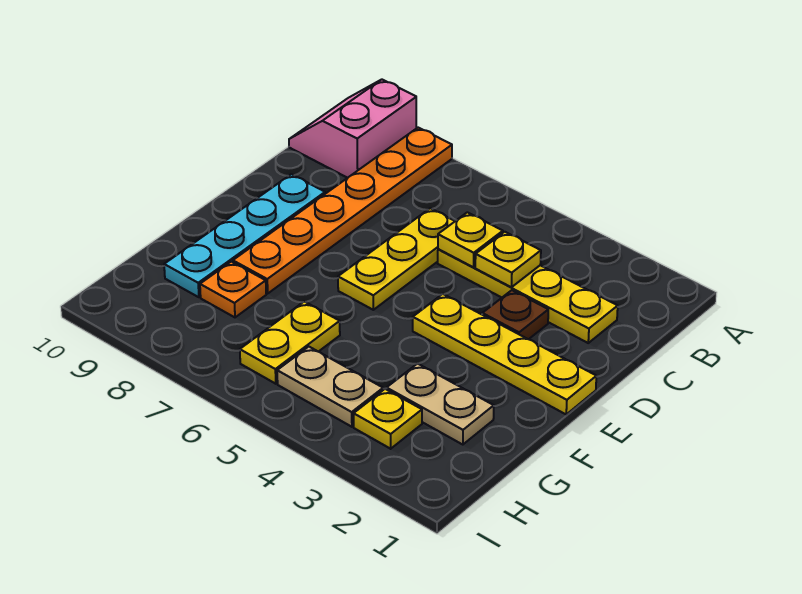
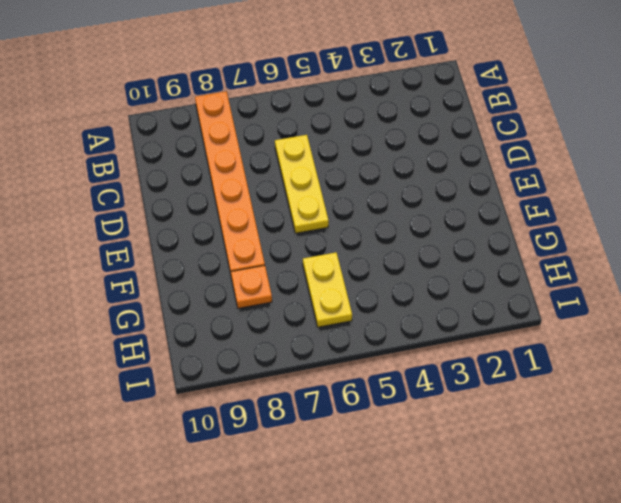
none -> pink slope A9:B10 level 1 top 9
none -> yellow plate C2:C5 level 1
none -> brown plate D3 level 1

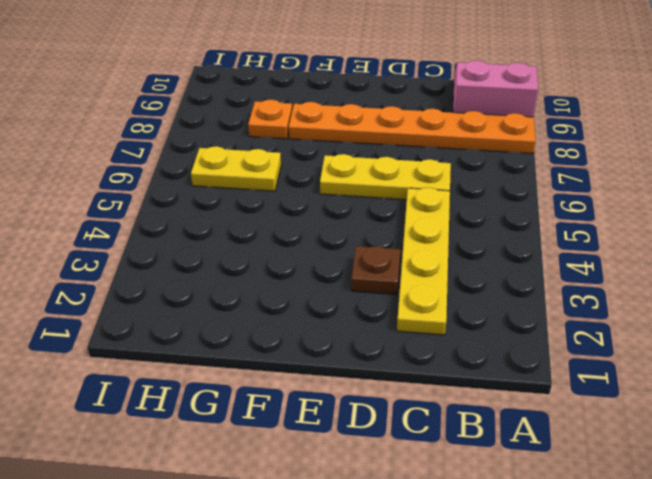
none -> cyan plate D9:G9 level 1
none -> yellow plate E1:E4 level 1
none -> tan plate G2:G3 level 1

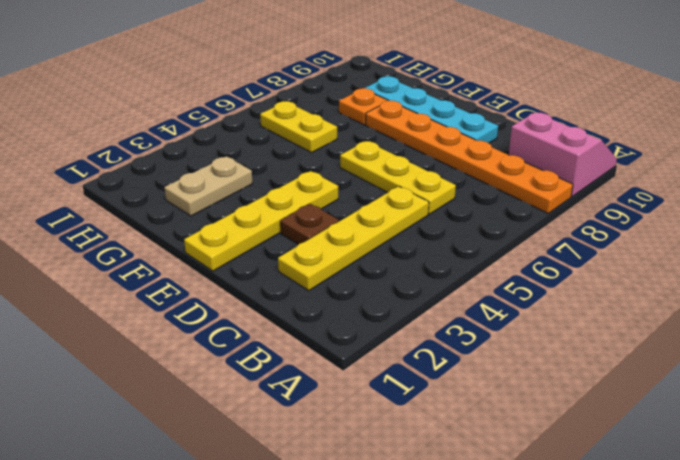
none -> yellow plate H3 level 1
none -> tan plate H4:H5 level 1
none -> yellow plate C4 level 2

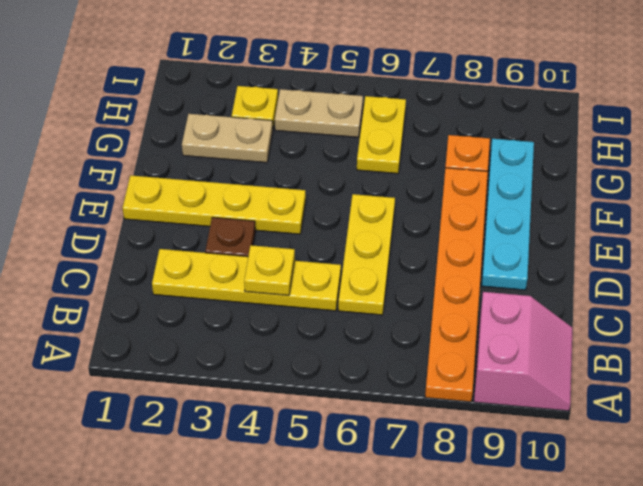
none -> yellow plate C5 level 2

